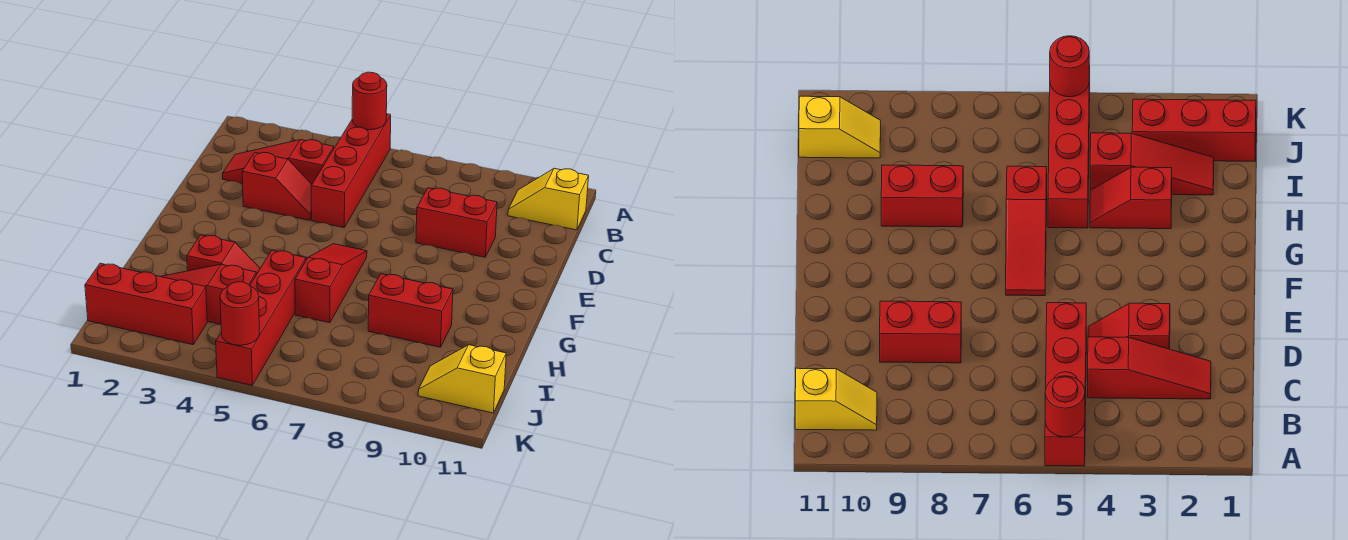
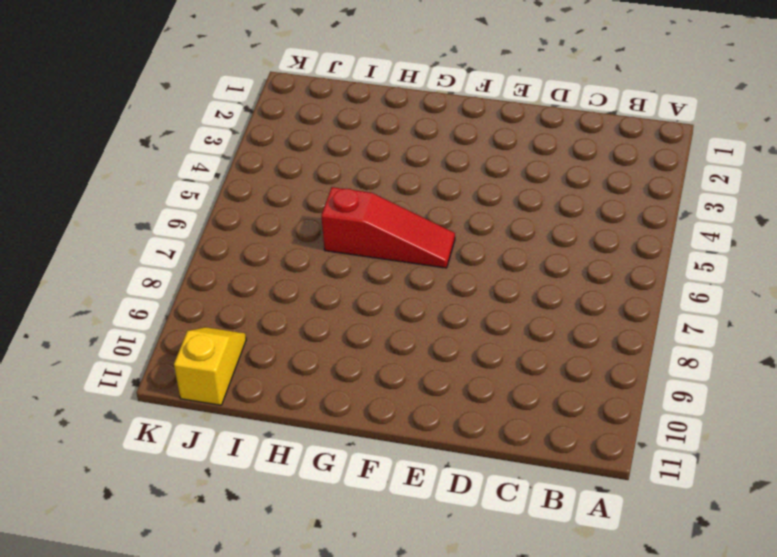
none -> red brick A5:D5 level 1
none -> yellow slope B10:B11 level 1 top 11
none -> red slope C2:C4 level 1 top 4

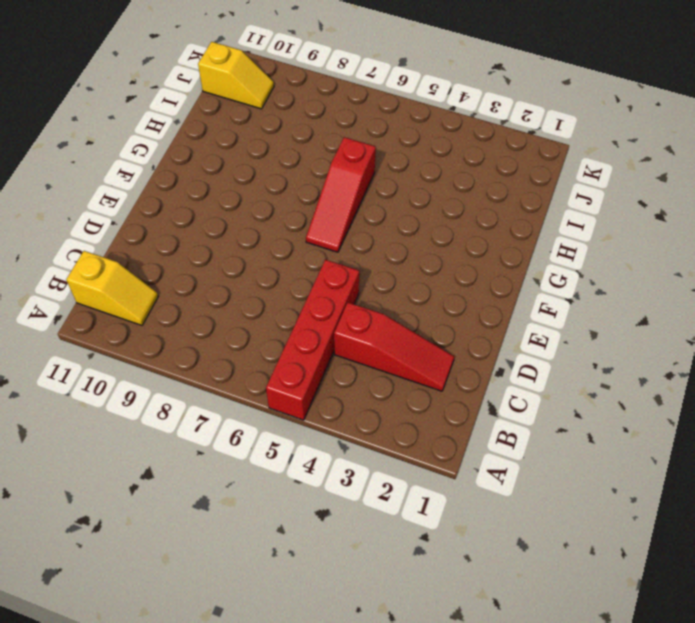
none -> red slope D3:D4 level 1 top 3
none -> red brick D8:D9 level 1
none -> red slope H3:H4 level 1 top 3

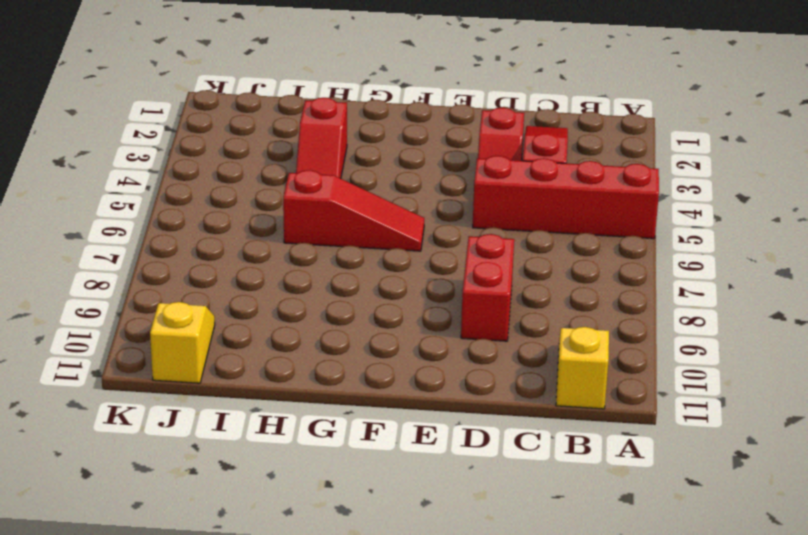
none -> red brick H5:K5 level 1
none -> red brick H8:H9 level 1
none -> red slope I2:I4 level 1 top 4

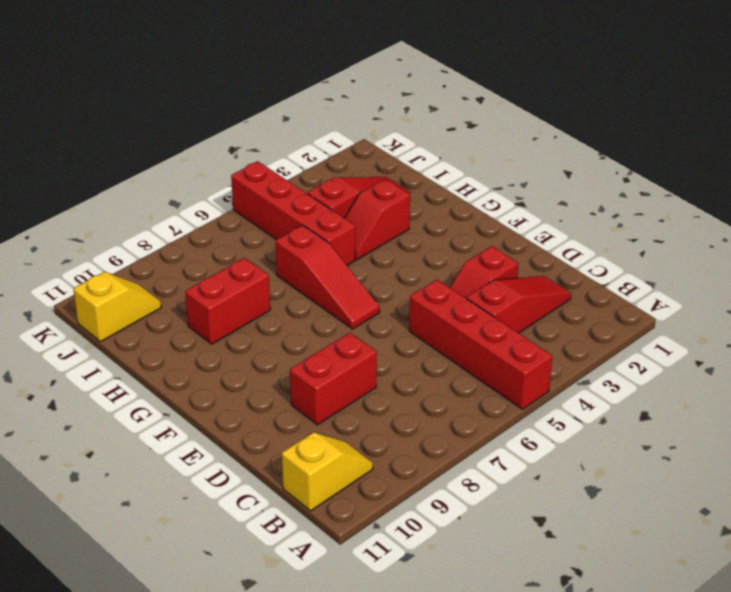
none -> red brick J1:J3 level 1
none -> red round brick A5 level 2
none -> red round brick K5 level 2

